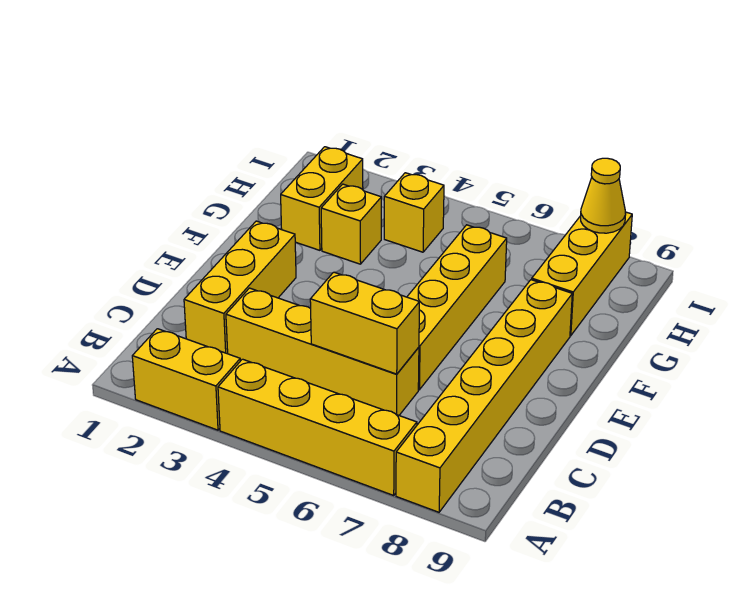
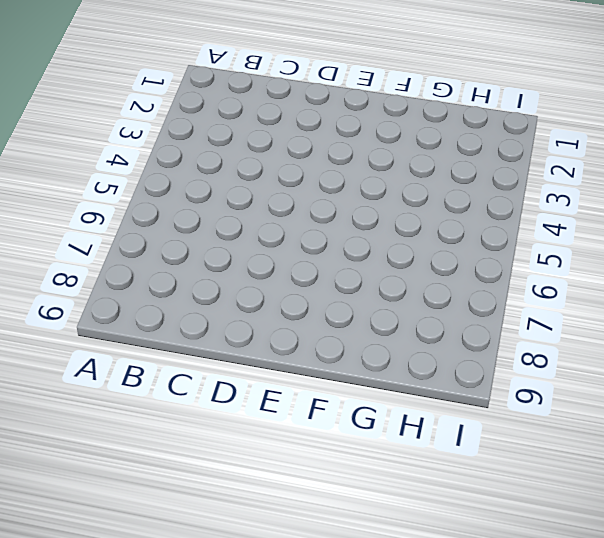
none -> yellow brick A2:A3 level 1
none -> yellow brick A4:A7 level 1
none -> yellow brick A8:F8 level 1

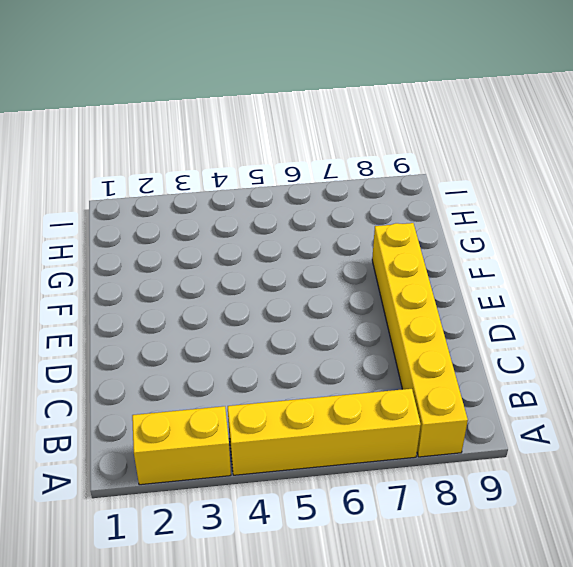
none -> yellow brick C2:E2 level 1
none -> yellow brick C3:C6 level 1
none -> yellow brick D6:G6 level 1

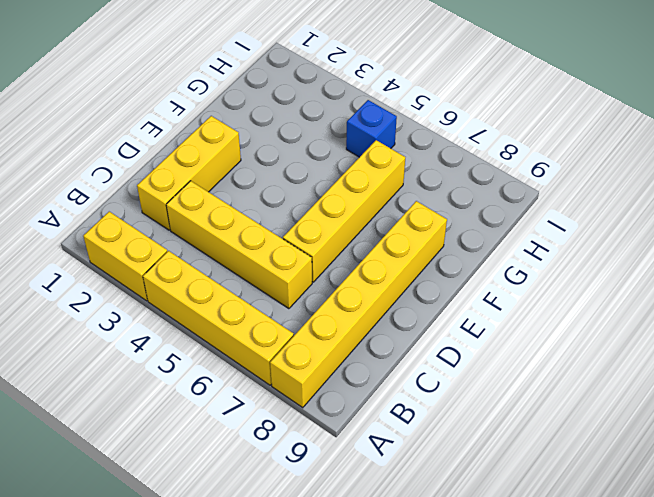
blue brick H5 level 1 -> none
none -> yellow brick G2:H2 level 1
none -> yellow brick G3 level 1
none -> yellow brick G8:I8 level 1

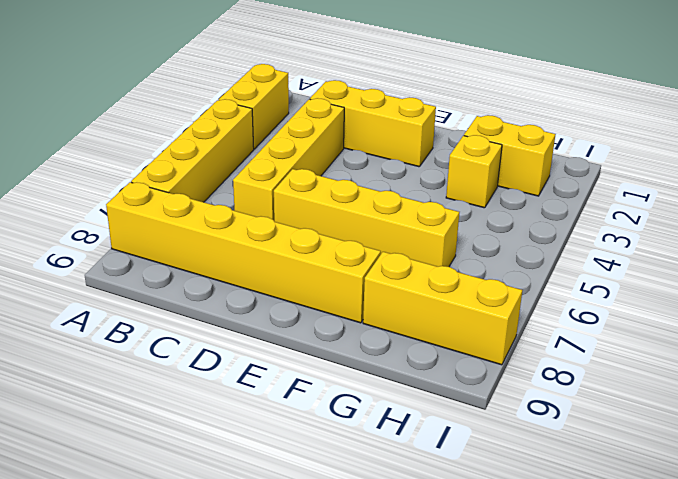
none -> yellow brick H4 level 1
none -> yellow brick C5:C6 level 2
none -> yellow cone I8 level 2

